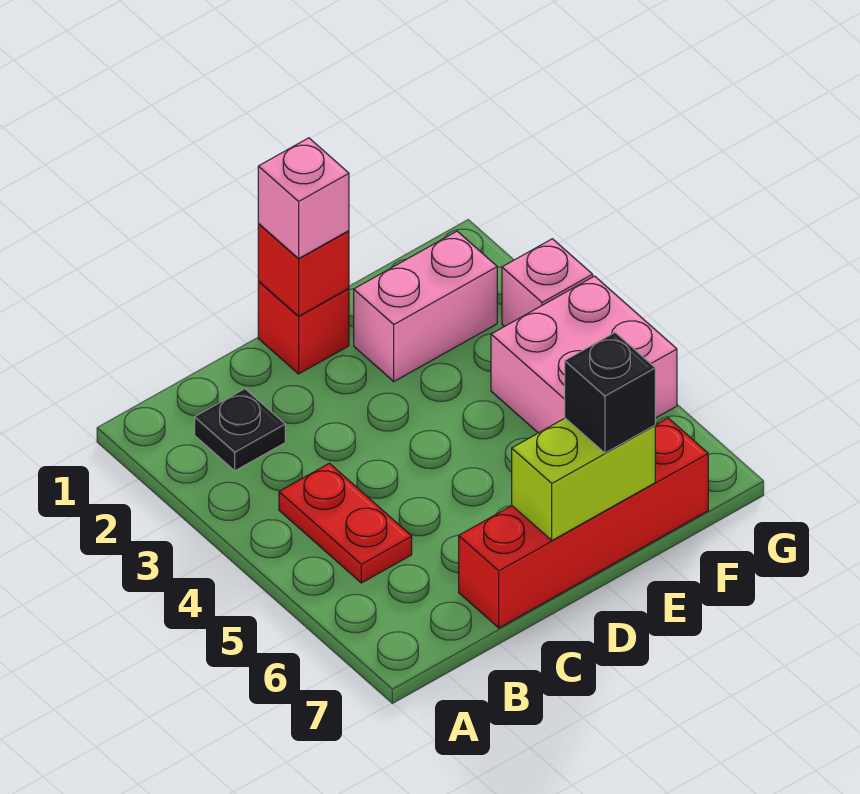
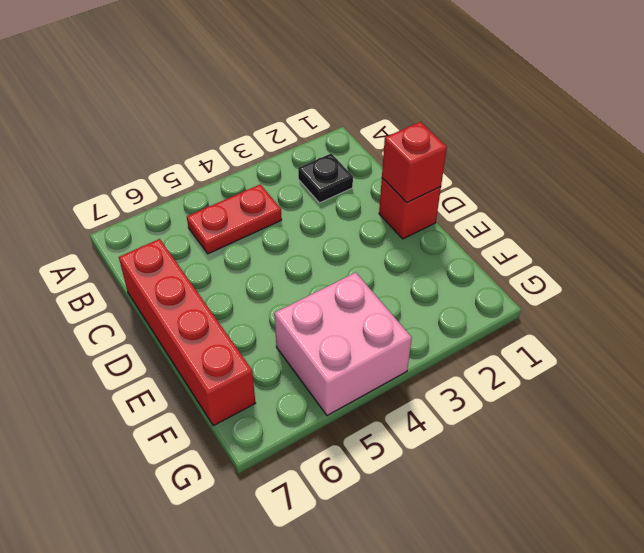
none -> pink brick E2:F2 level 1
none -> pink brick G3 level 1

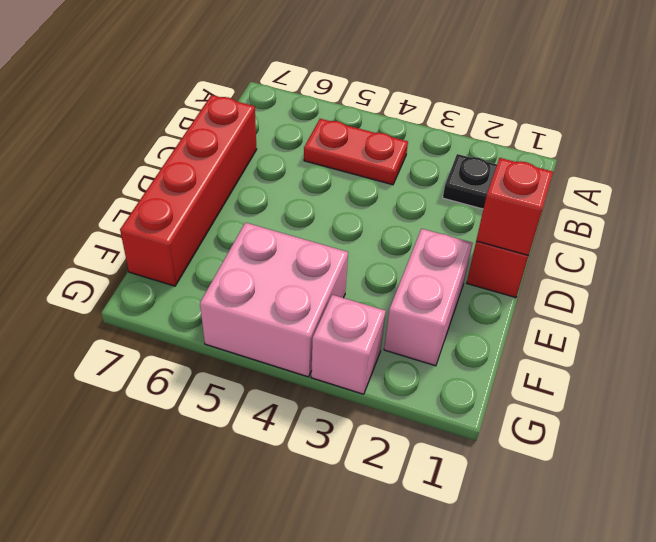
none -> lime brick D7:E7 level 2
none -> pink brick D1 level 3

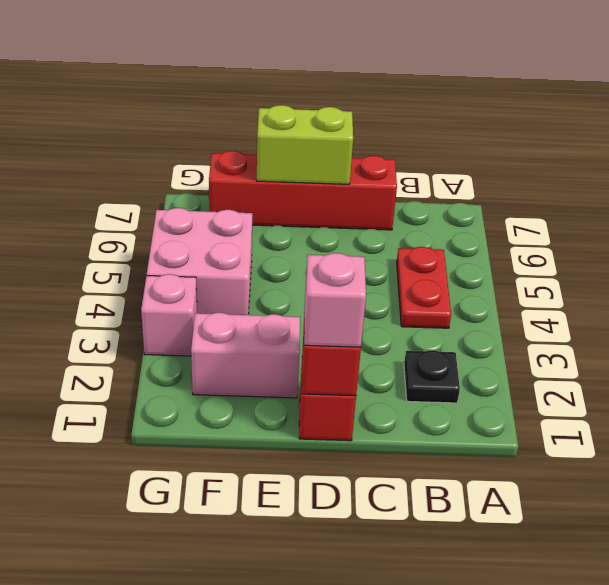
none -> black brick E7 level 3

